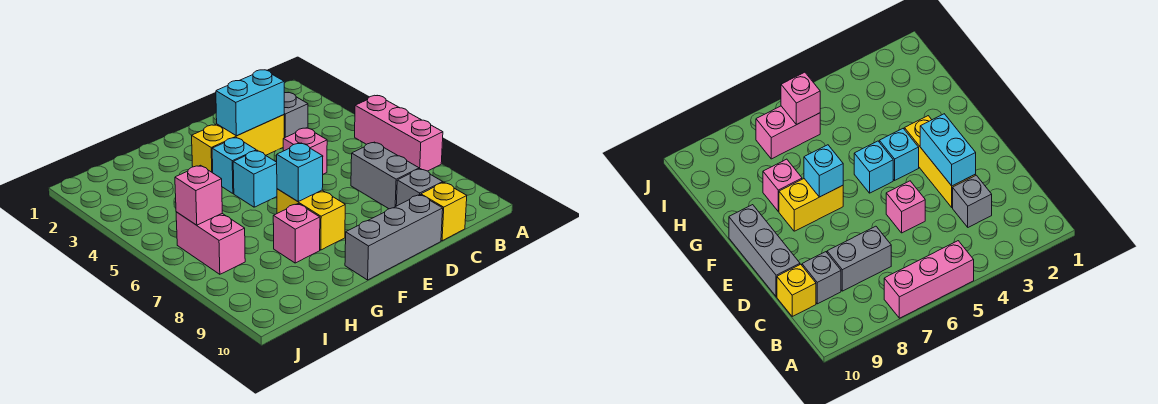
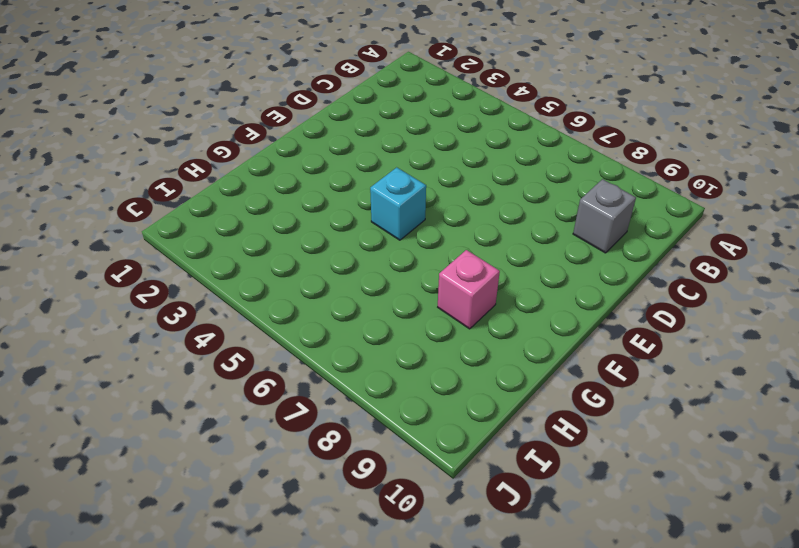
none -> pink brick A5:A7 level 1
none -> grey brick C3 level 1
none -> grey brick C7:C8 level 1

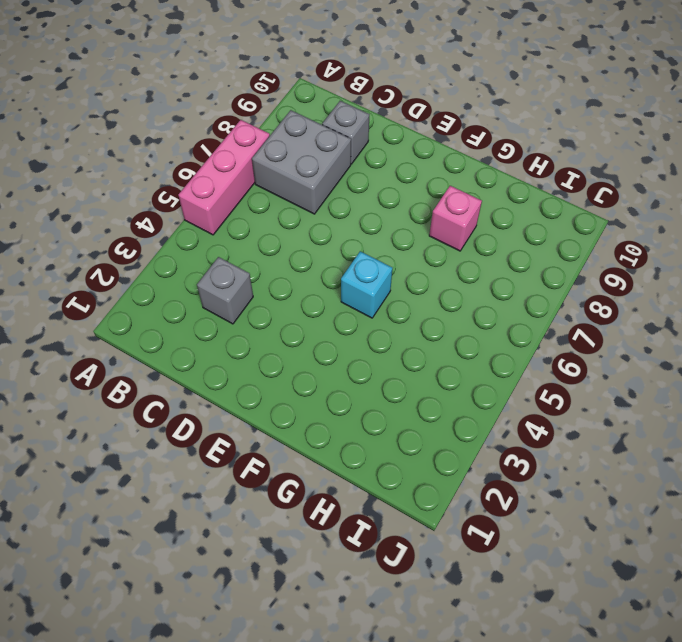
grey brick B7:C8 level 1 -> grey brick C7:C8 level 1
none -> yellow brick C10 level 1
none -> yellow brick D3:F3 level 1
none -> pink brick D5 level 1

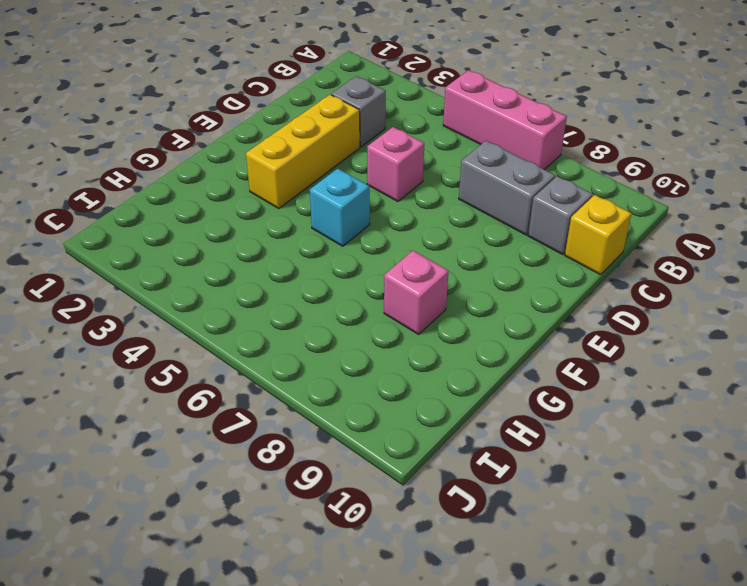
none -> grey brick D10:F10 level 1
none -> cyan brick F4 level 1
none -> yellow brick F7:F8 level 1

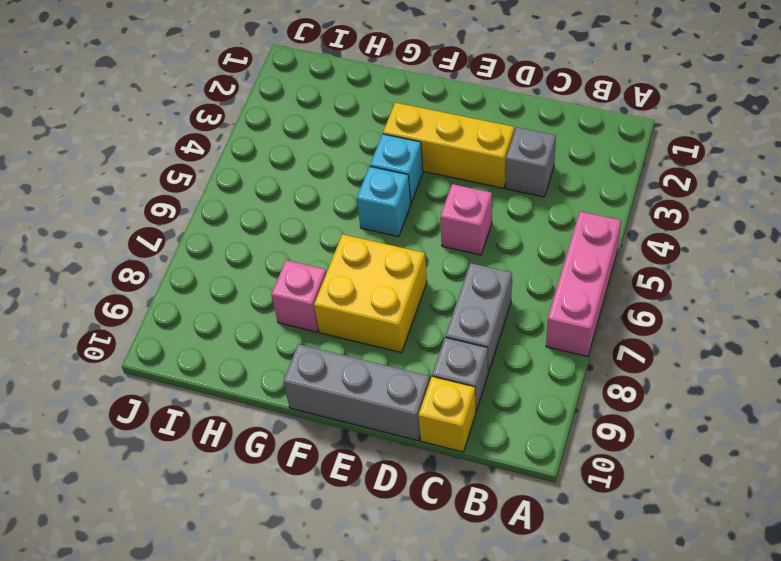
yellow brick E7:F8 level 1 -> yellow brick F7:F8 level 1
none -> pink brick I6:I7 level 1
none -> cyan brick D3:E3 level 2
none -> cyan brick F7 level 2

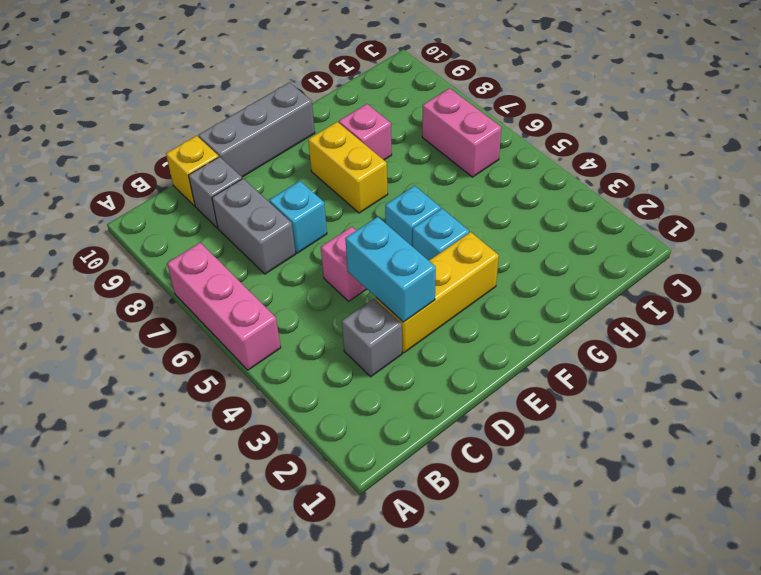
cyan brick D3:D4 level 2 -> cyan brick D3:E3 level 2
cyan brick D7 level 1 -> cyan brick F7 level 2
none -> pink brick I6 level 2

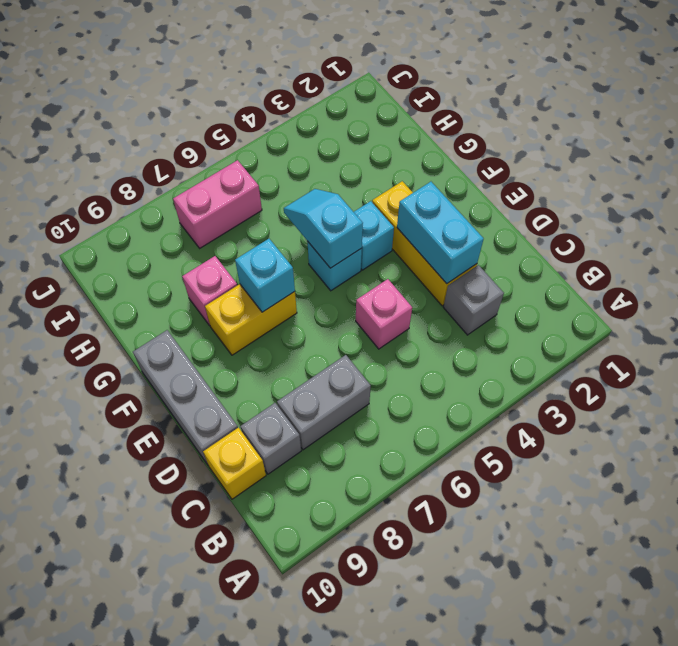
cyan slope F5:G5 level 2 top F -> none
none -> pink brick A5:A7 level 1
none -> pink brick I6 level 2

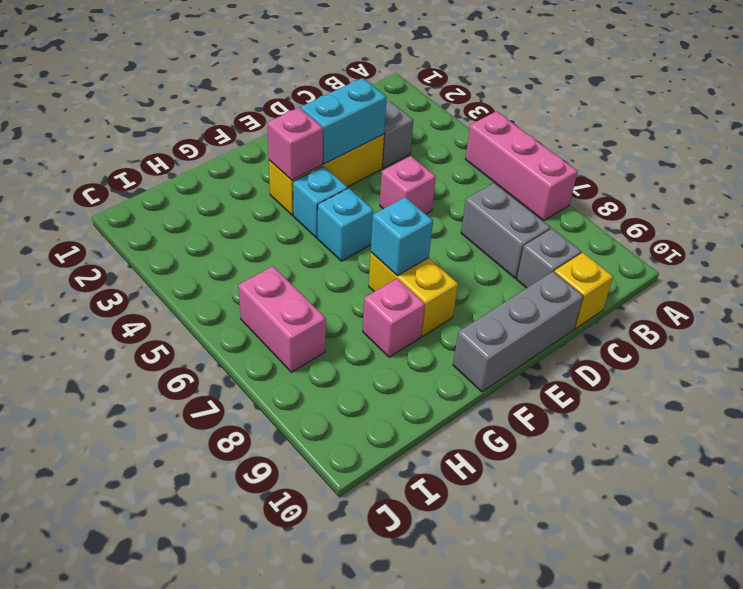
pink brick F3 level 2 -> pink brick I6 level 2

